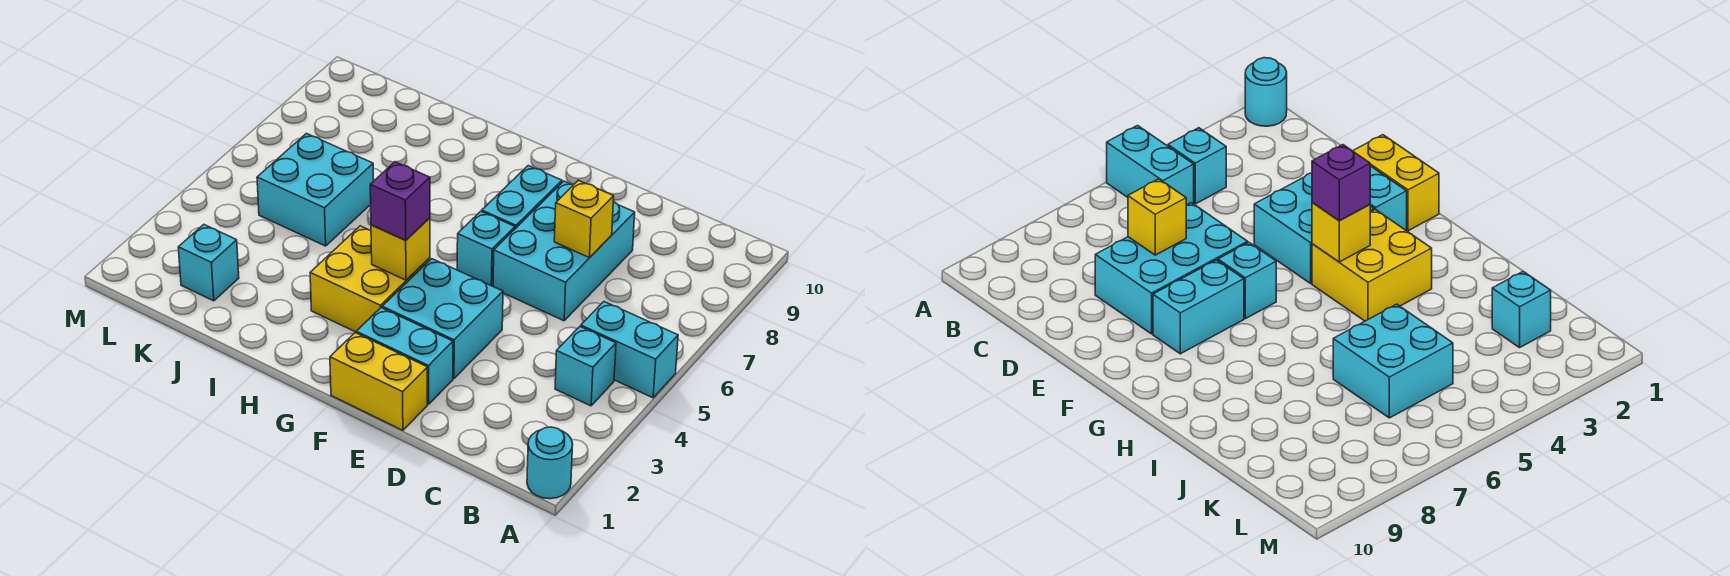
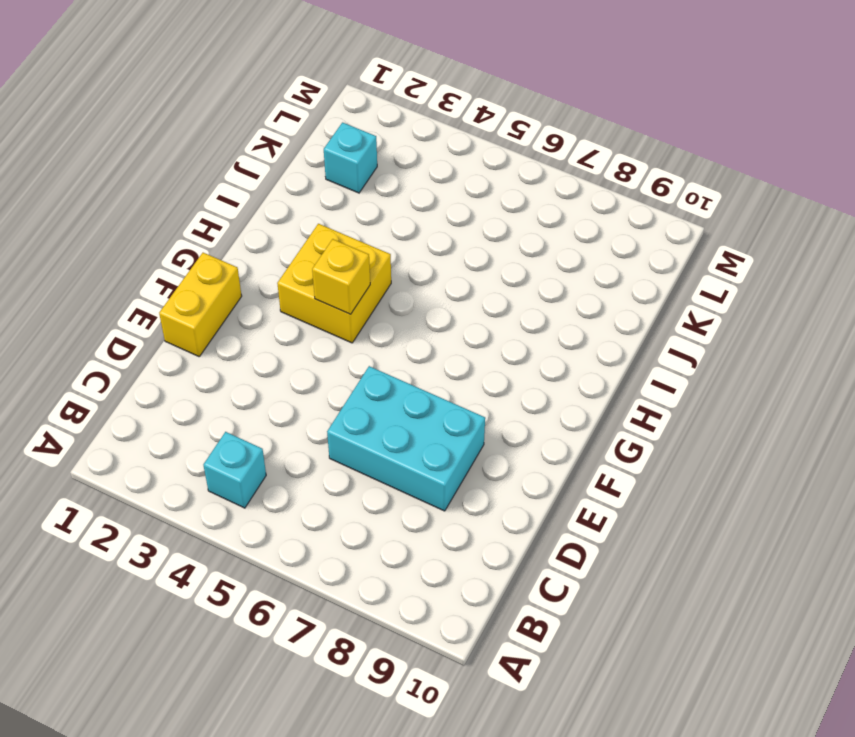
none -> cyan round brick A1 level 1
none -> cyan brick A5:B5 level 1
none -> cyan brick E2:F2 level 1

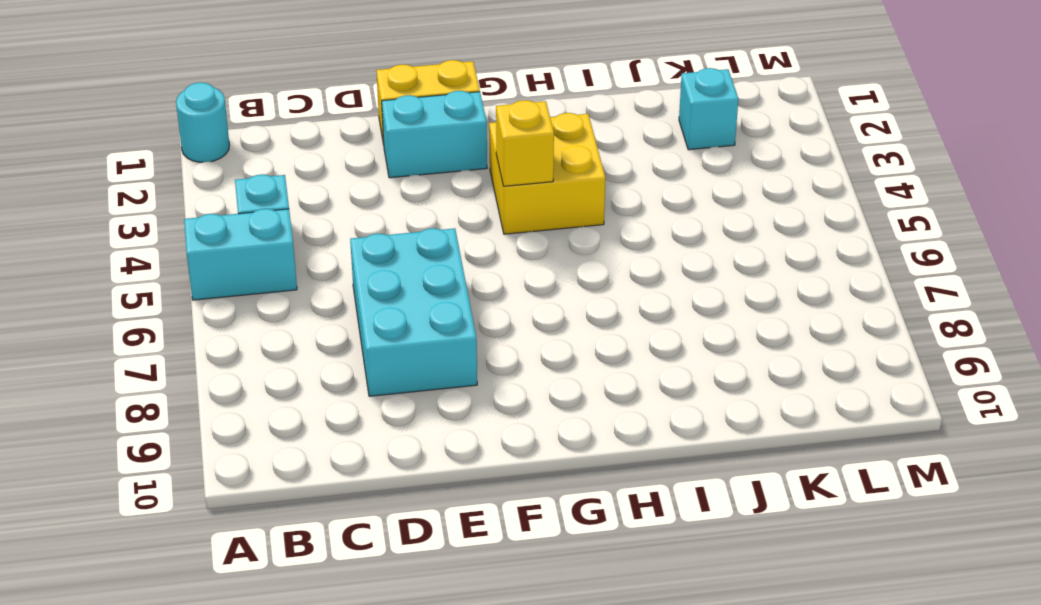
none -> cyan brick E3:F4 level 1
none -> cyan brick F6 level 1
none -> cyan brick F7:F8 level 1

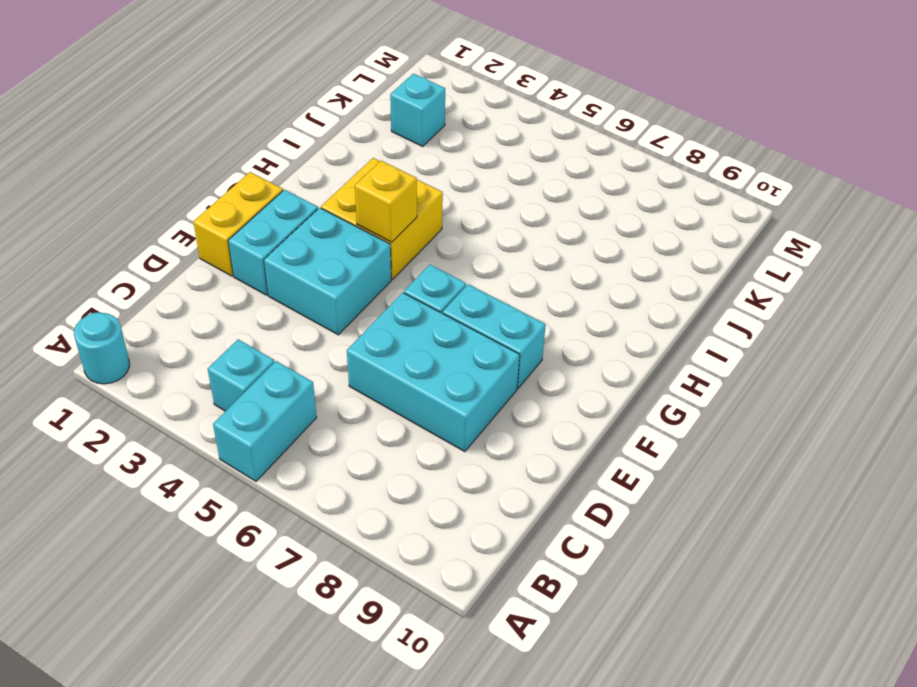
none -> cyan brick J5:K6 level 1
none -> yellow brick D7 level 2
none -> purple brick G4 level 3

